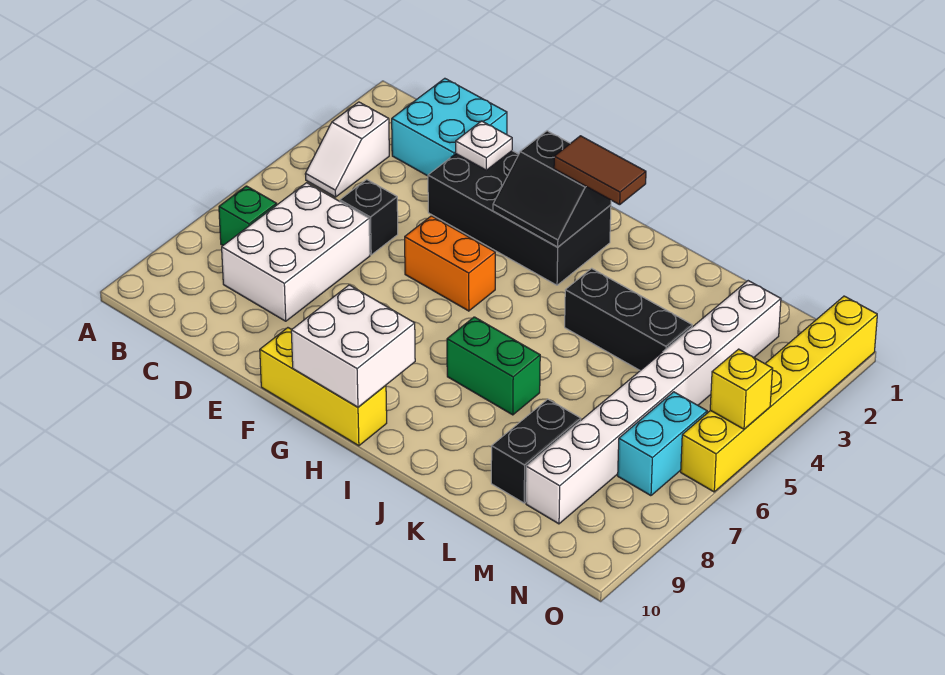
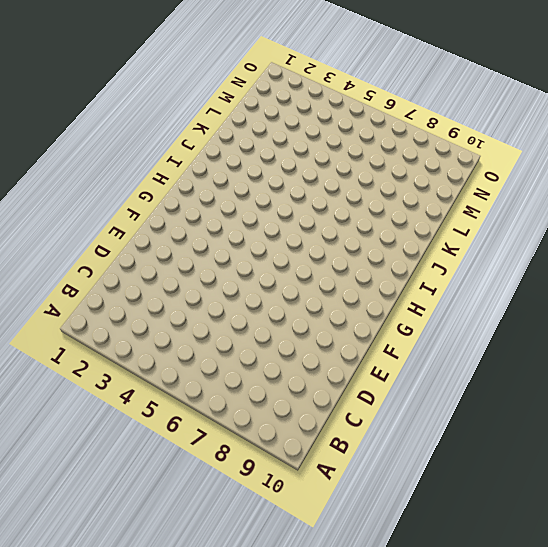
none -> white slope B3:B4 level 1 top 3
none -> green brick B7 level 1
none -> cyan brick C1:D2 level 1

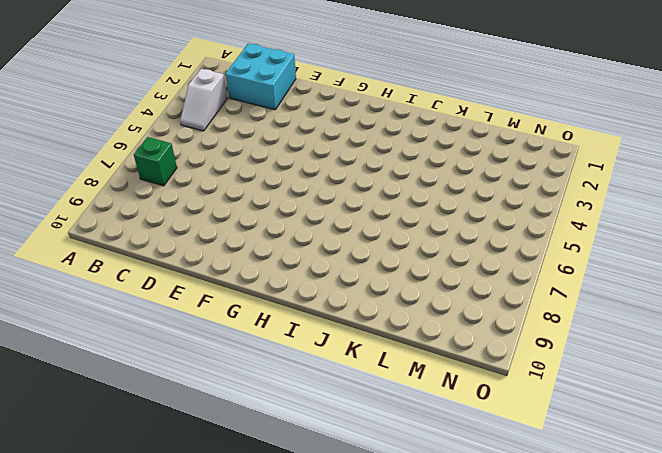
none -> white brick C6:D8 level 1
none -> black brick D5 level 1
none -> black brick E2:H3 level 1

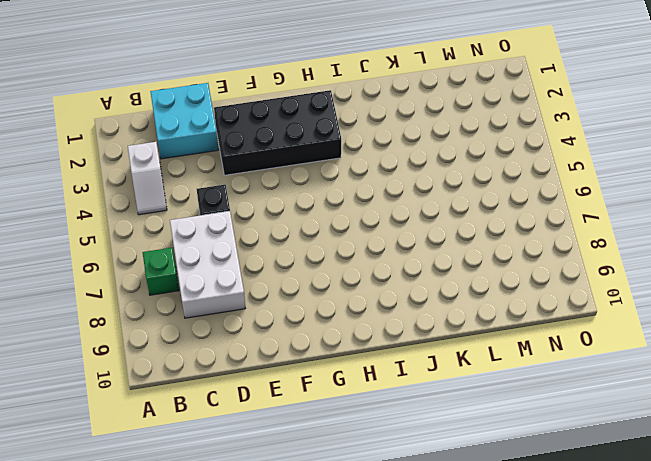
none -> orange brick F5:G5 level 1
none -> yellow brick F10:H10 level 1
none -> green brick I7:J7 level 1

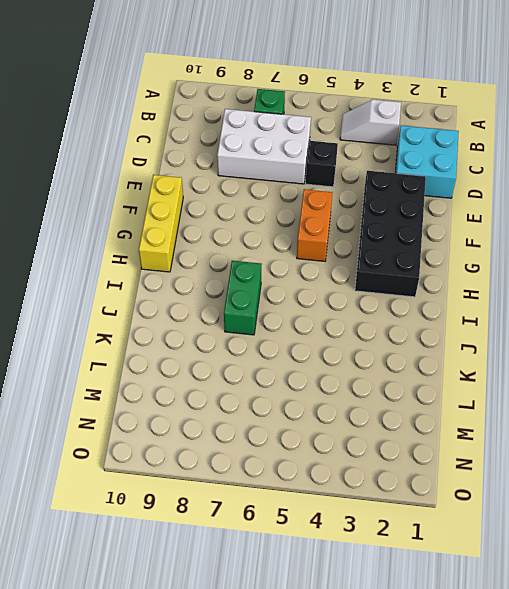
none -> black brick J4:L4 level 1
none -> black brick L8:L9 level 1
none -> white brick M2:M9 level 1

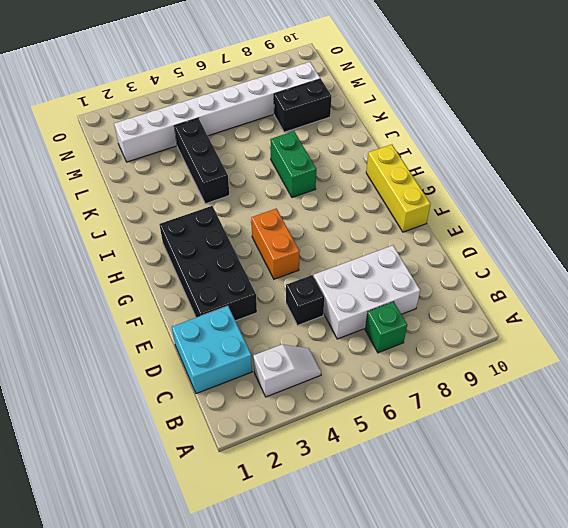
none -> cyan brick N6:N7 level 1
none -> yellow brick O1:O6 level 1
none -> white plate E2 level 2

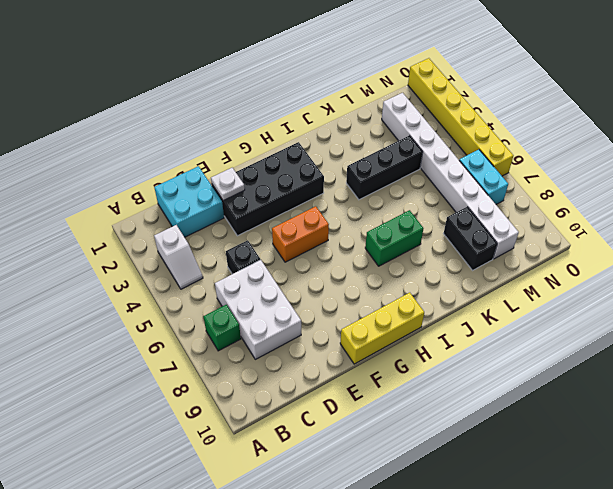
none -> black slope G2:H3 level 2 top 2
none -> white brick G9:H10 level 2
none -> yellow brick O5 level 2

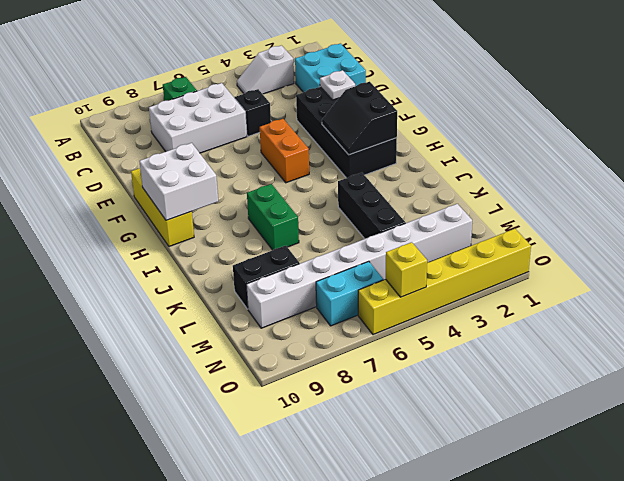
none -> brown tile H2:I2 level 3

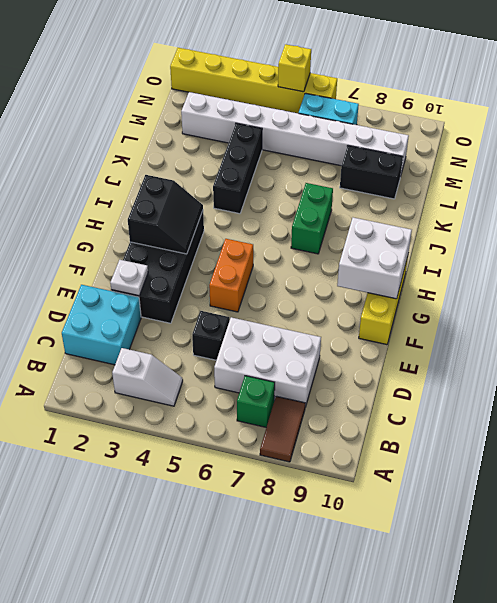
brown tile A8:B8 level 1 -> brown tile H2:I2 level 3

